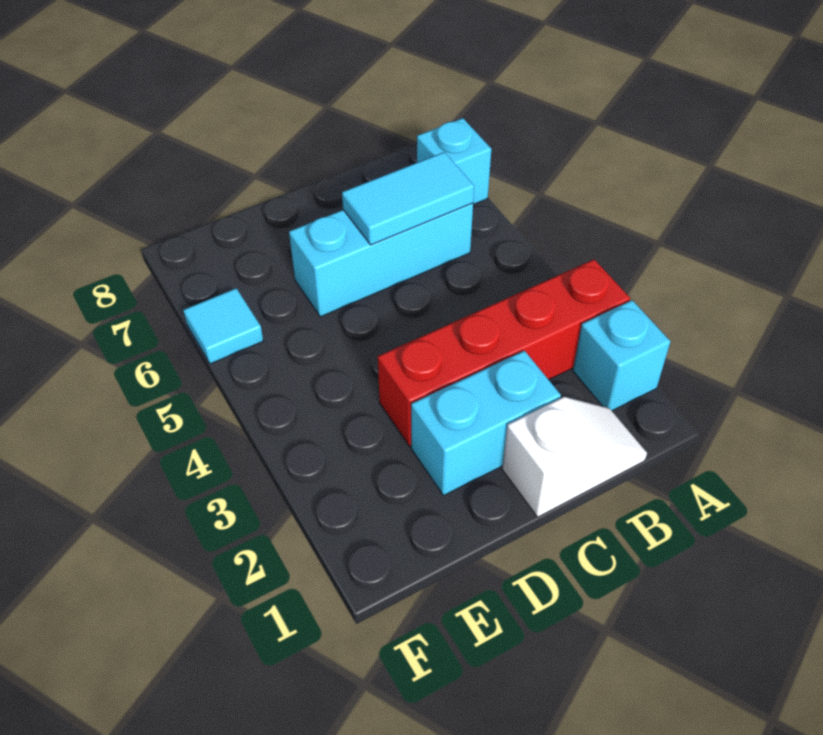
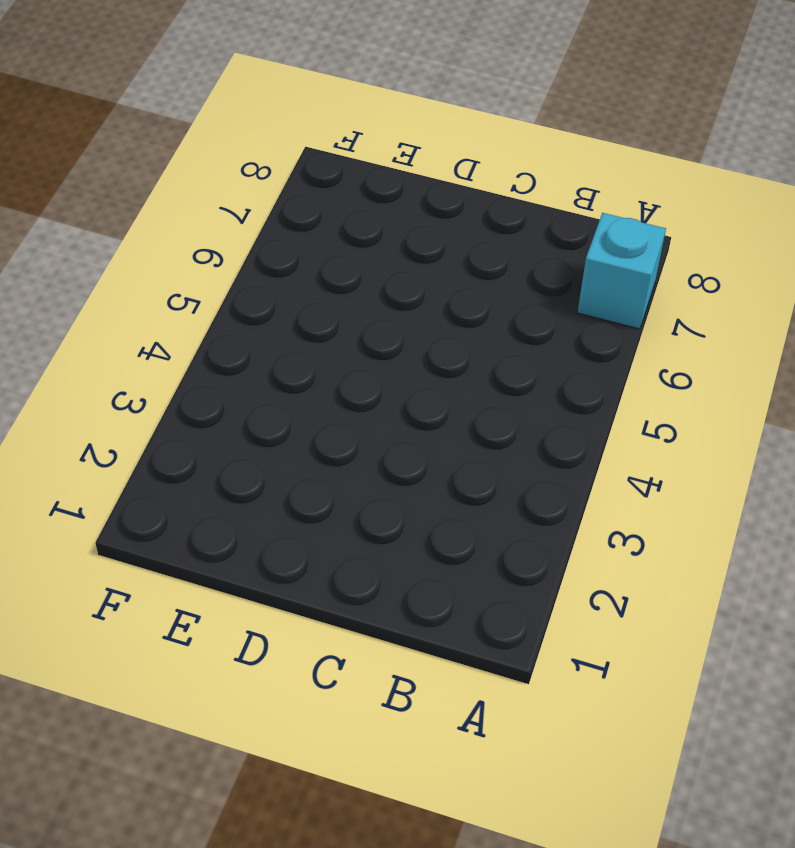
none -> cyan brick A2 level 1
none -> red brick A3:D3 level 1

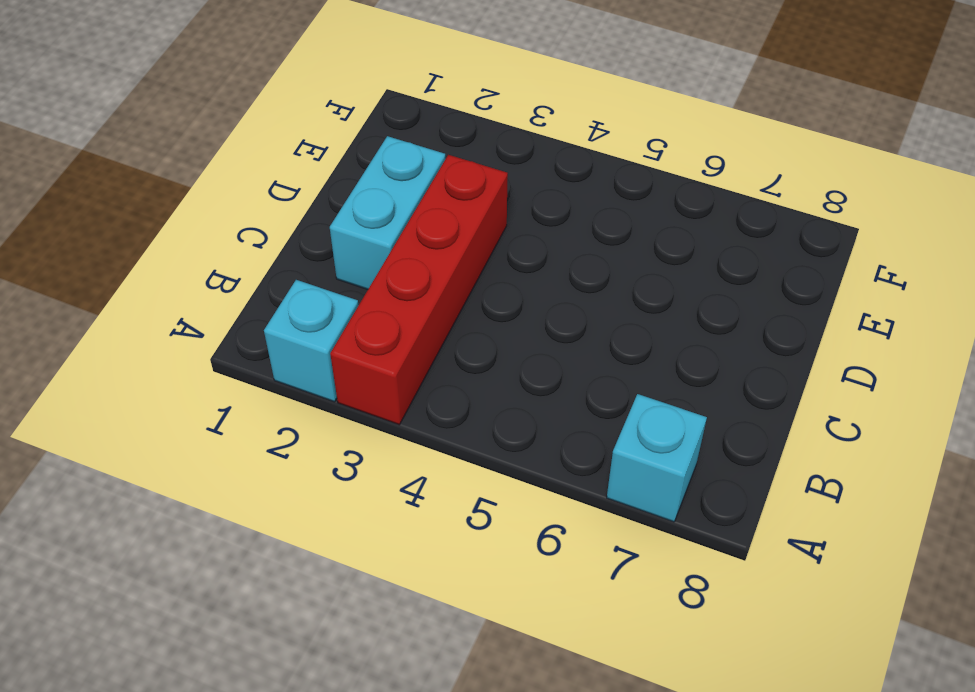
none -> white slope B1:C1 level 1 top C
none -> cyan brick B6:D6 level 1

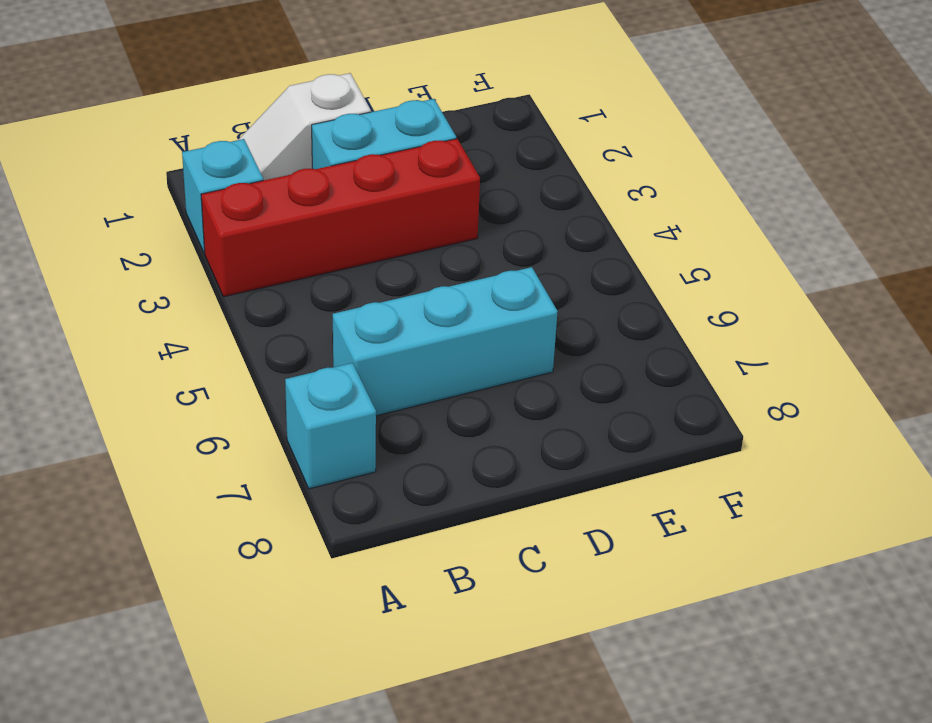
none -> cyan tile F6 level 1
none -> cyan tile B6:C6 level 2

